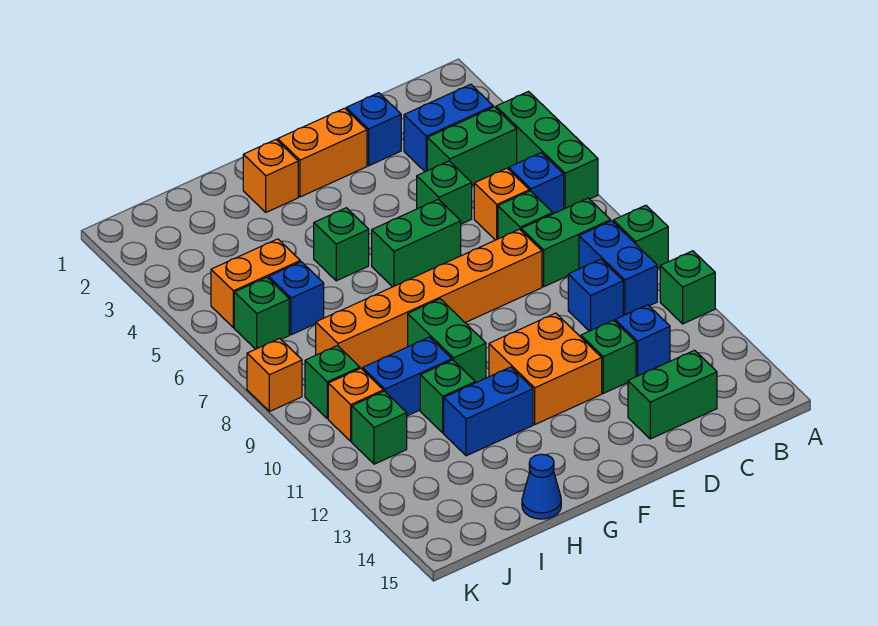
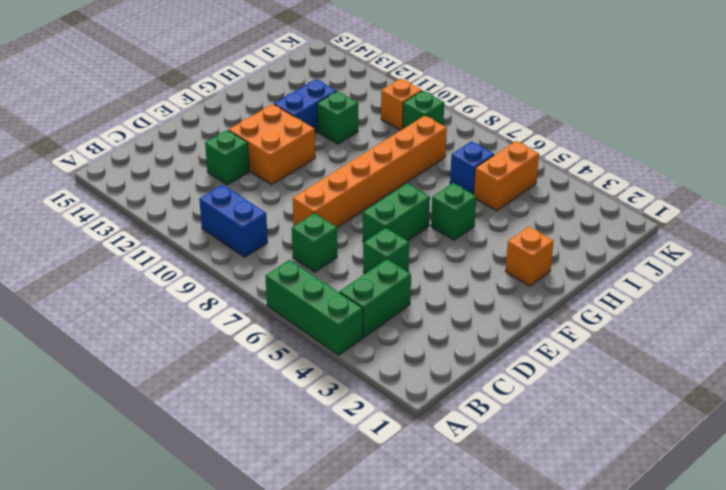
none -> green brick A9 level 1
none -> green brick A11 level 1
none -> blue brick B3:C3 level 1
none -> blue brick B6 level 1

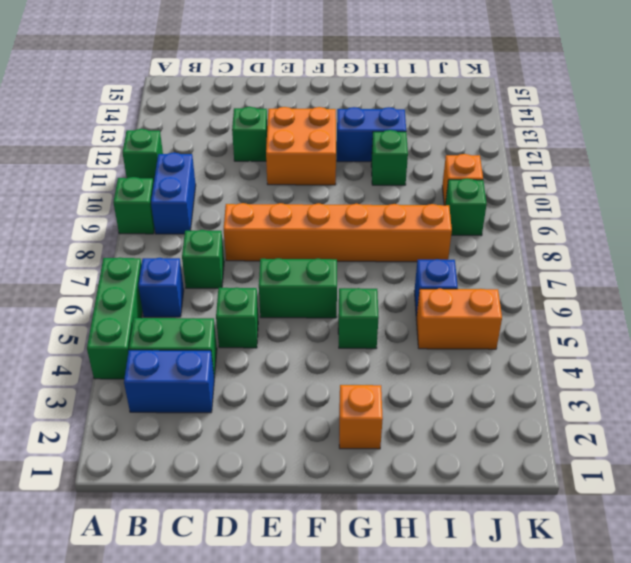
none -> green brick B8:C8 level 1
none -> orange brick C6 level 1
none -> blue brick C10 level 1
none -> blue brick C12 level 1

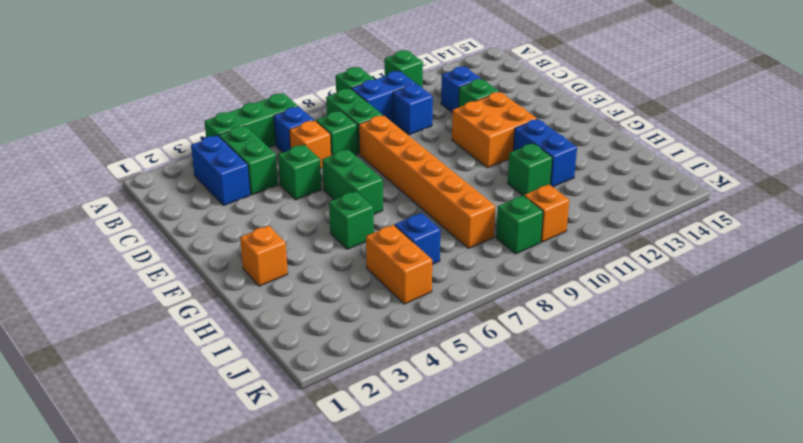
none -> green brick C14:D14 level 1
none -> blue brick D2 level 1
none -> orange brick E2:F2 level 1
none -> green brick G9:G10 level 1

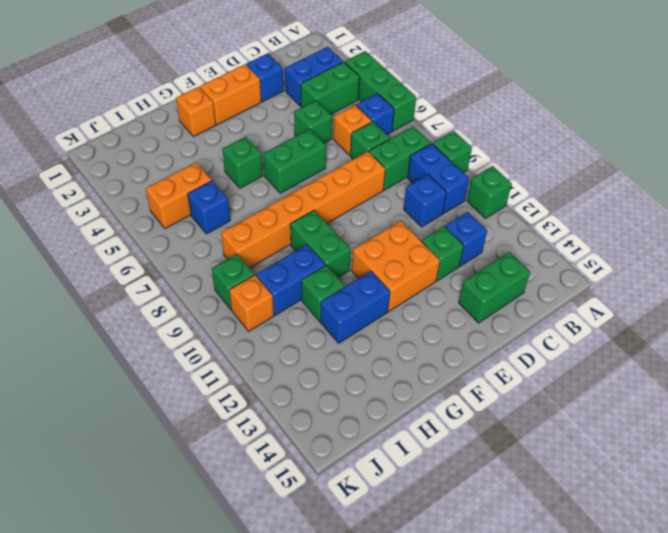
none -> blue cone H15 level 1
none -> green brick J6 level 1
none -> green brick J11 level 1
none -> orange brick K8 level 1

